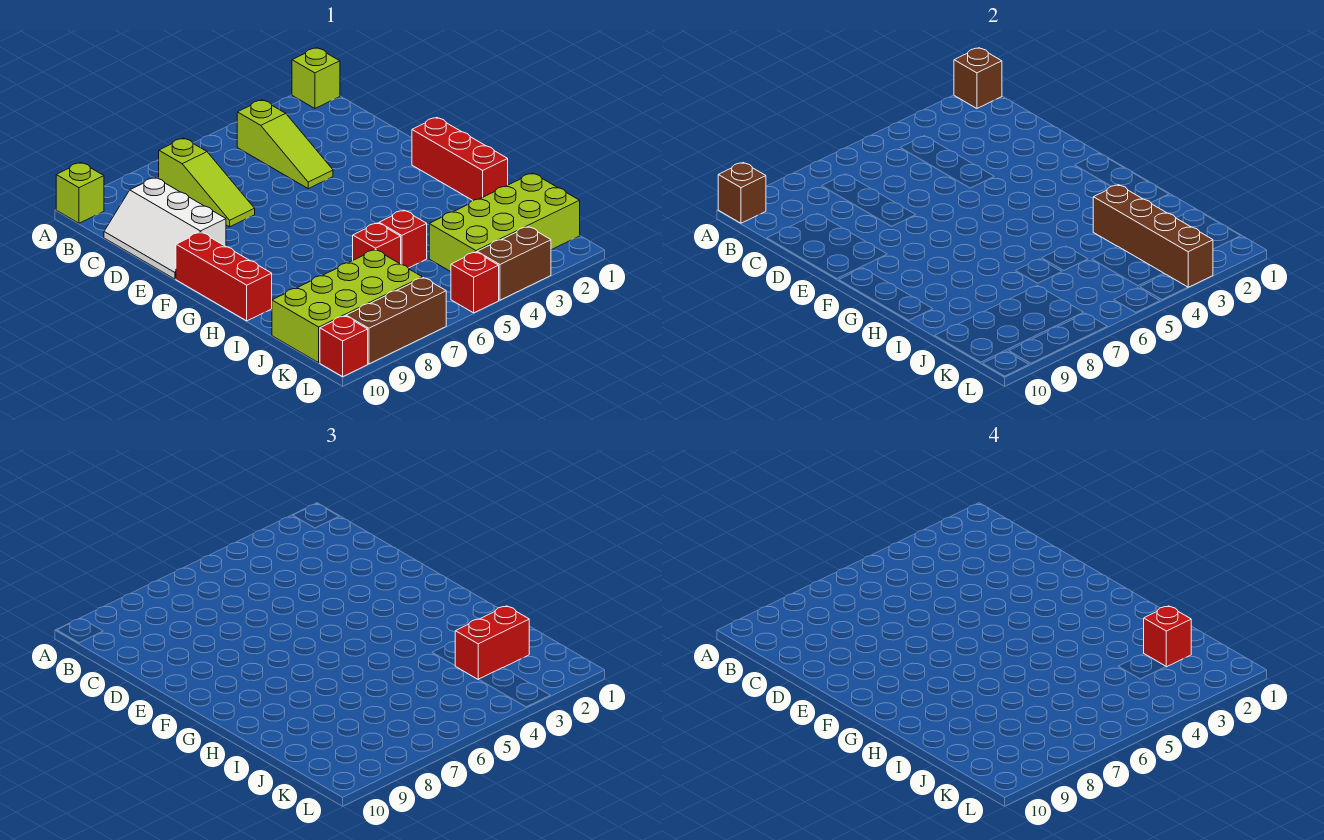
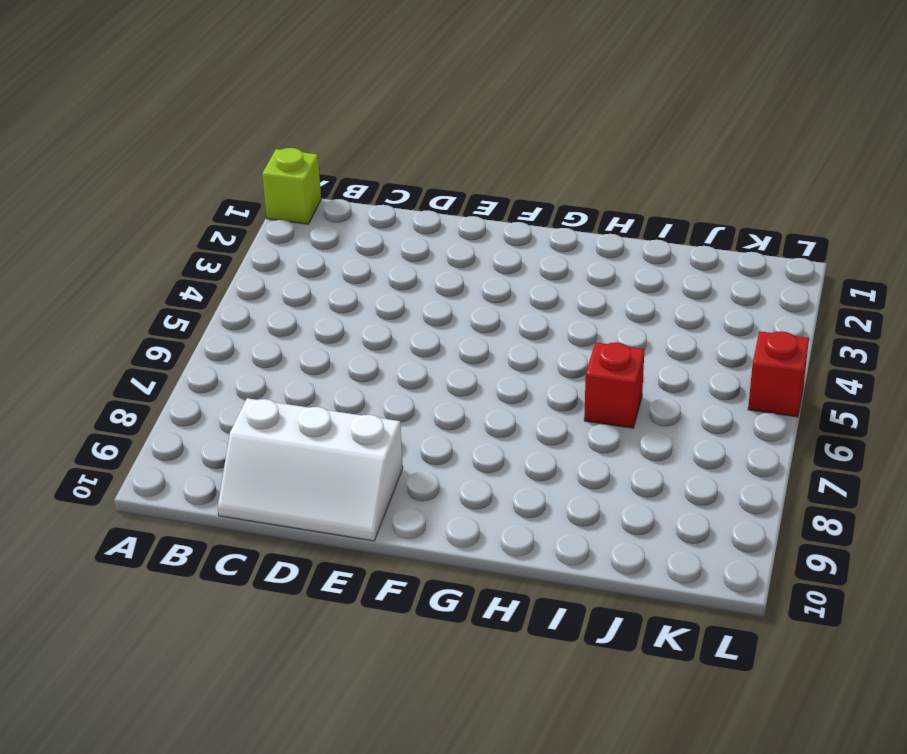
none -> lime brick A10 level 1
none -> lime slope B4:D4 level 1 top B
none -> lime slope B7:D7 level 1 top B

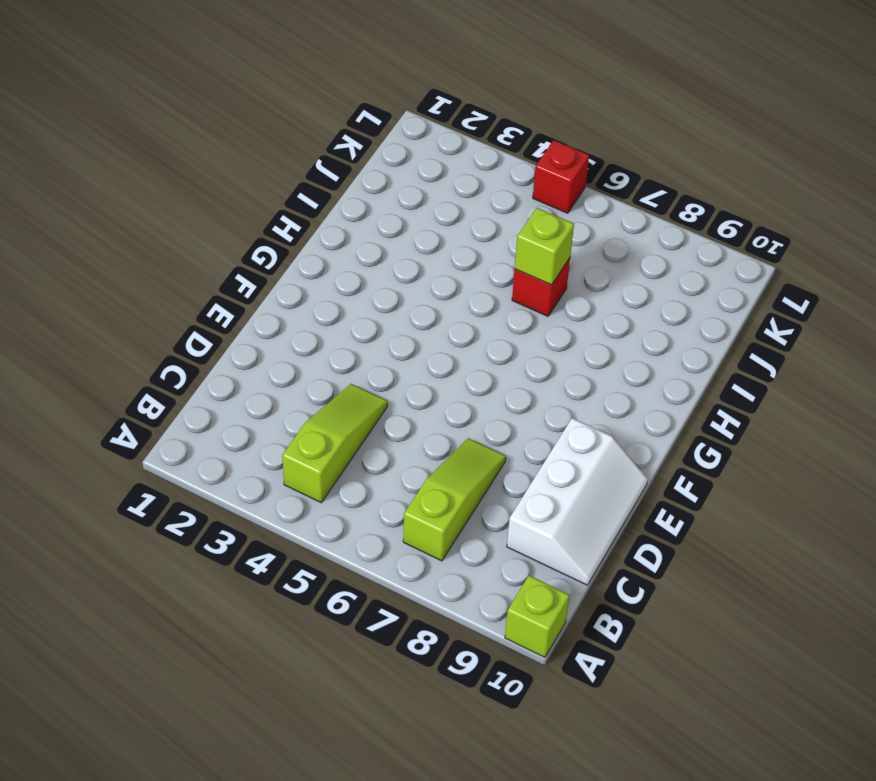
lime brick I6 level 2 -> lime brick A1 level 1
none -> red brick F1:H1 level 1
none -> red brick F10:H10 level 1
none -> red brick I5 level 1

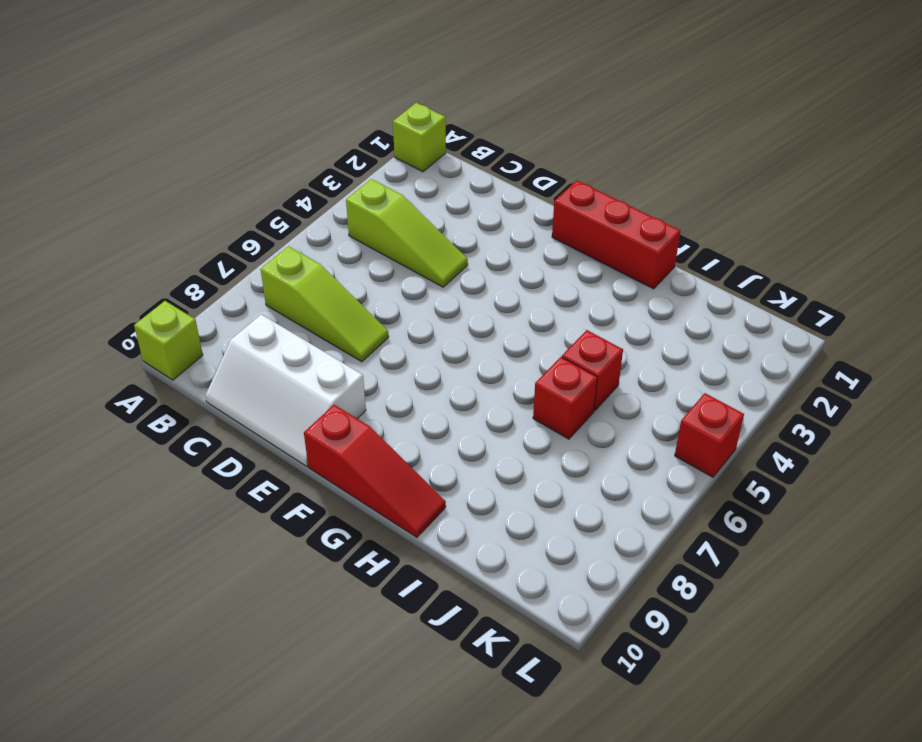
red slope F10:H10 level 1 top F -> red brick F10:H10 level 1
none -> lime brick J1:K4 level 1
none -> lime brick J7:K10 level 1
none -> brown brick L3:L4 level 1

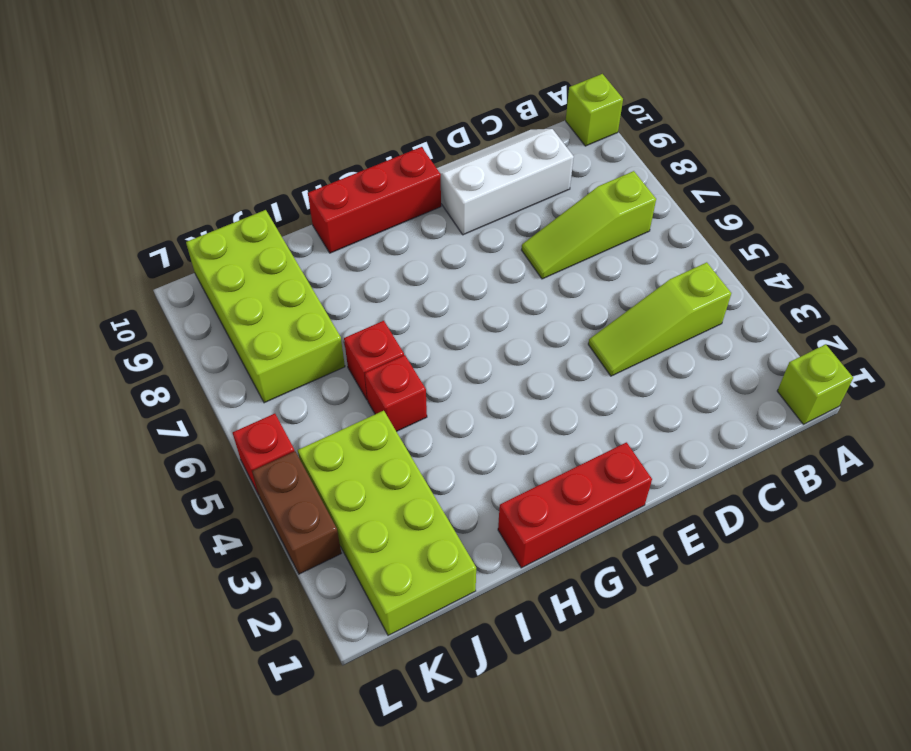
none -> brown brick L7:L9 level 1
none -> red brick L10 level 1
none -> brown brick A1 level 2

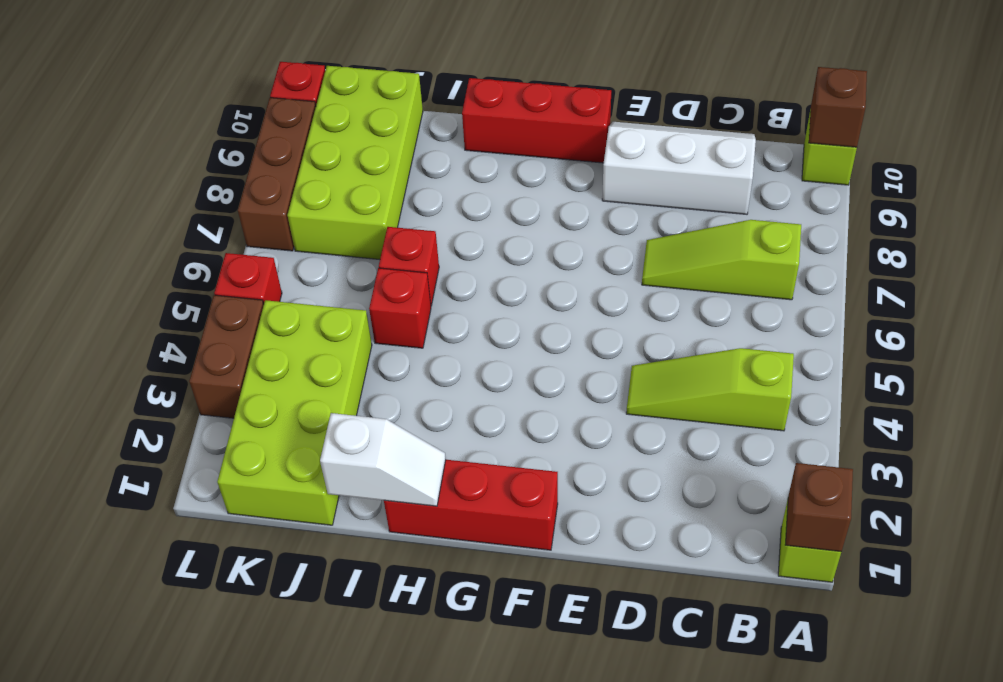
white slope H1:I1 level 2 top I -> none
none -> brown brick I3:L3 level 2
none -> red brick J2:J3 level 3
none -> red brick J2 level 4

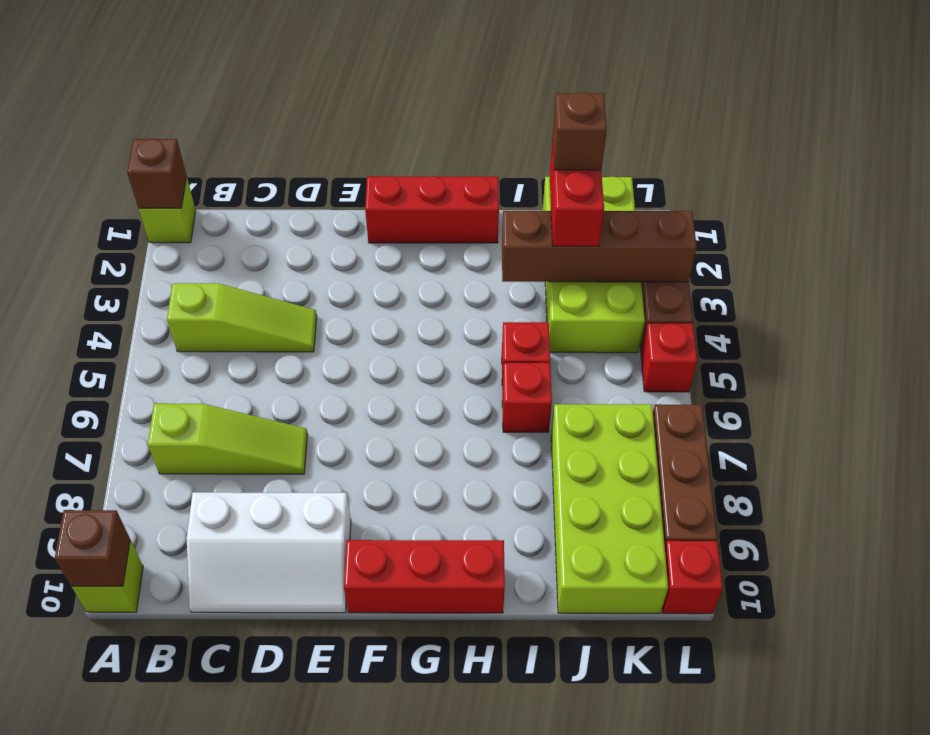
brown brick J2 level 4 -> red brick J2 level 4

